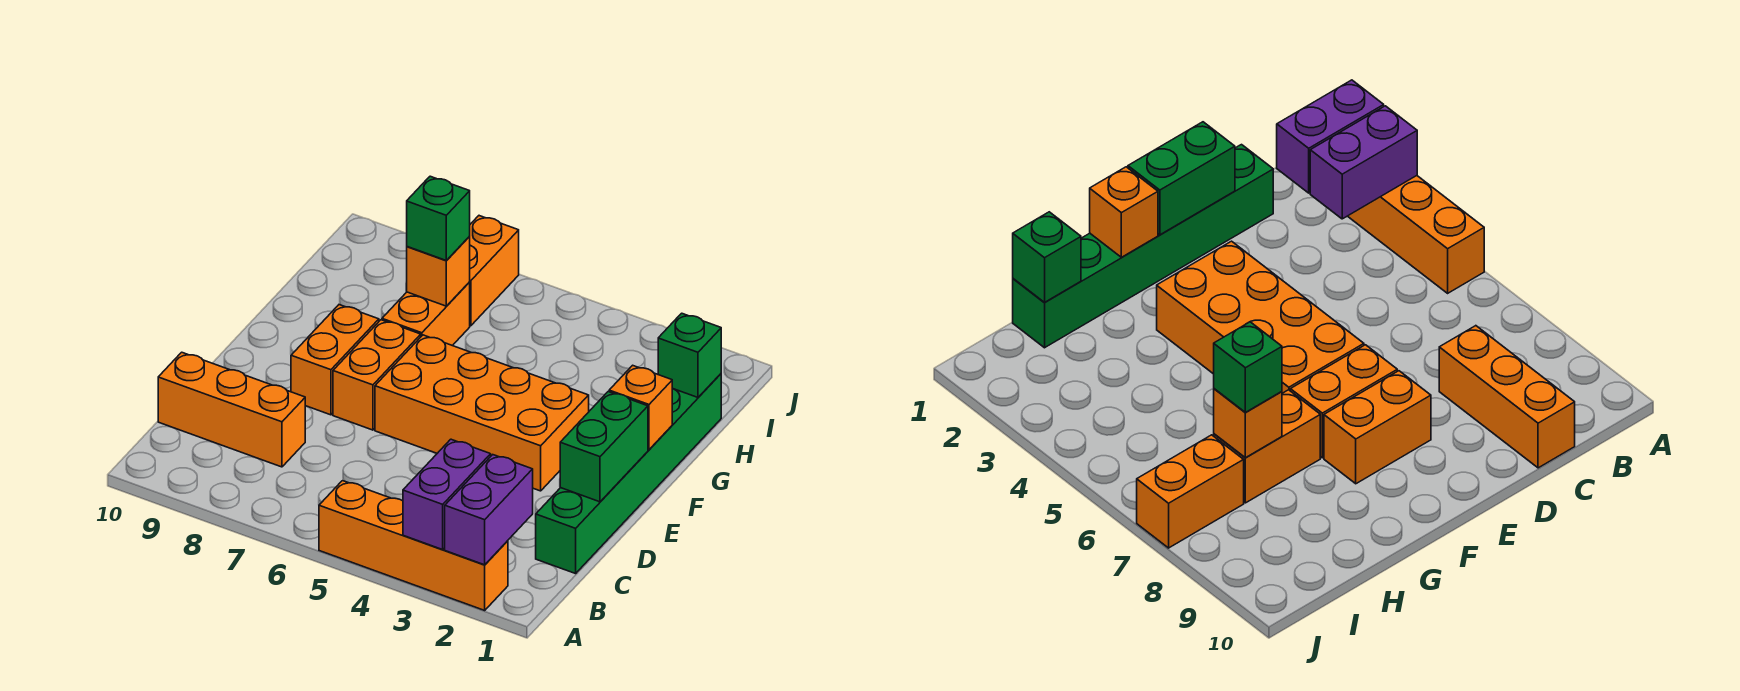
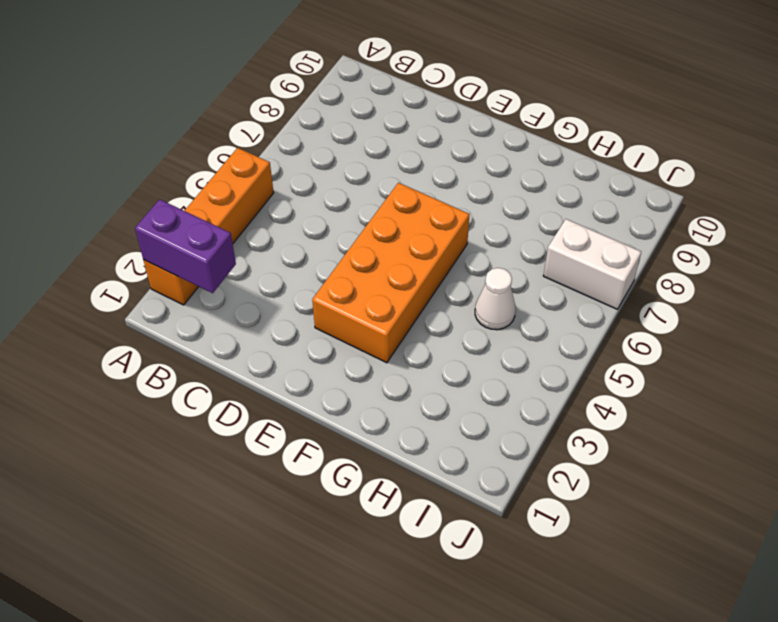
white cone H5 level 1 -> none
white brick I7:J7 level 1 -> orange brick I7:J7 level 1
none -> green brick C1:H1 level 1
none -> orange brick C8:C10 level 1
none -> orange brick E7:F7 level 1

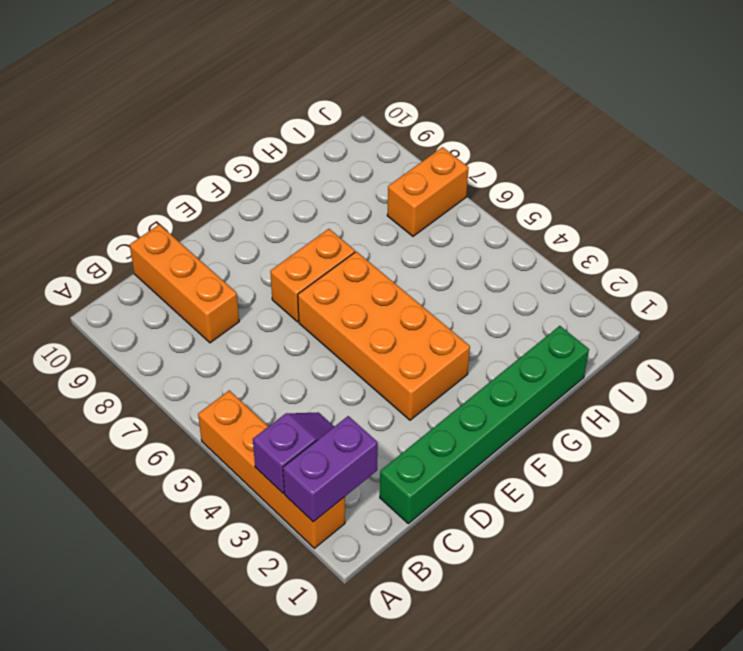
purple slope A3:B3 level 2 top A -> purple brick A3:B3 level 2
none -> orange brick E8:F8 level 1
none -> orange brick G7:H7 level 1
none -> green brick D1:E1 level 2

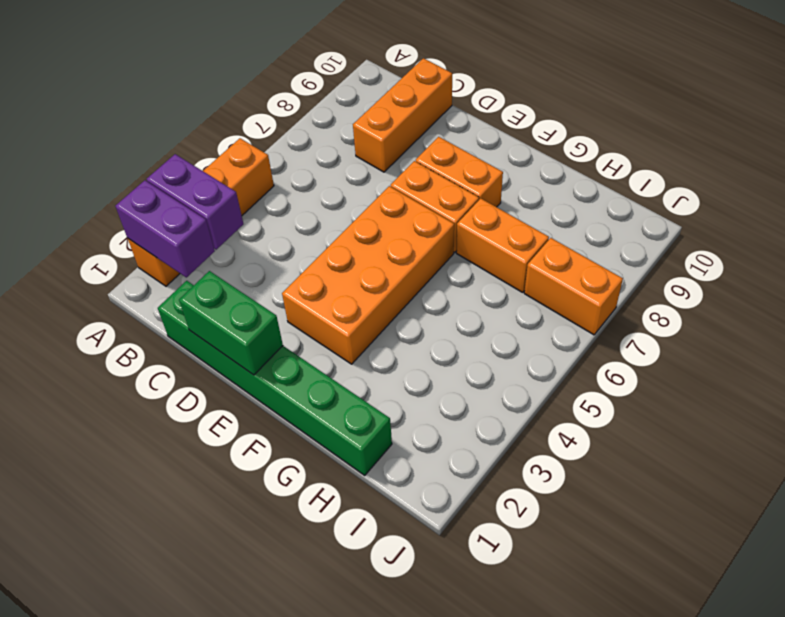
none -> orange brick F1 level 2
none -> green brick H1 level 2
none -> orange brick H7 level 2

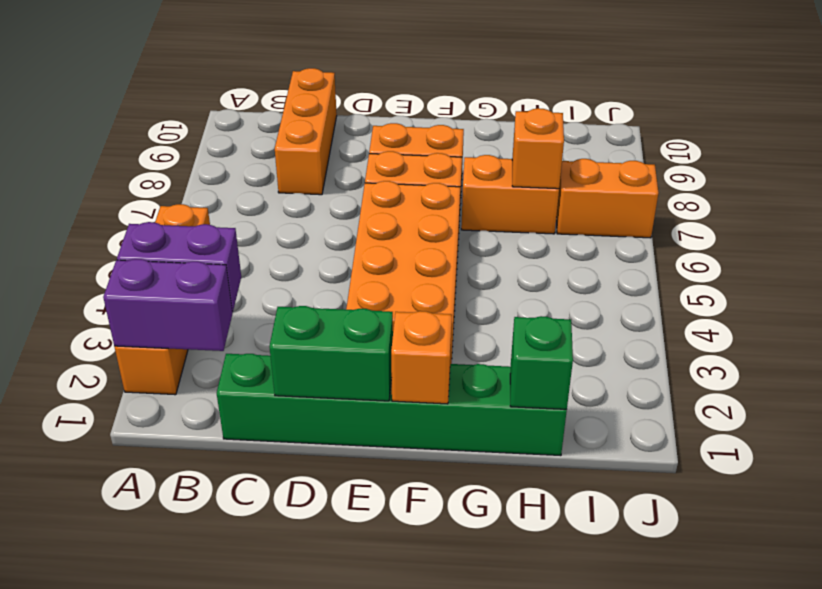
none -> green brick H7 level 3

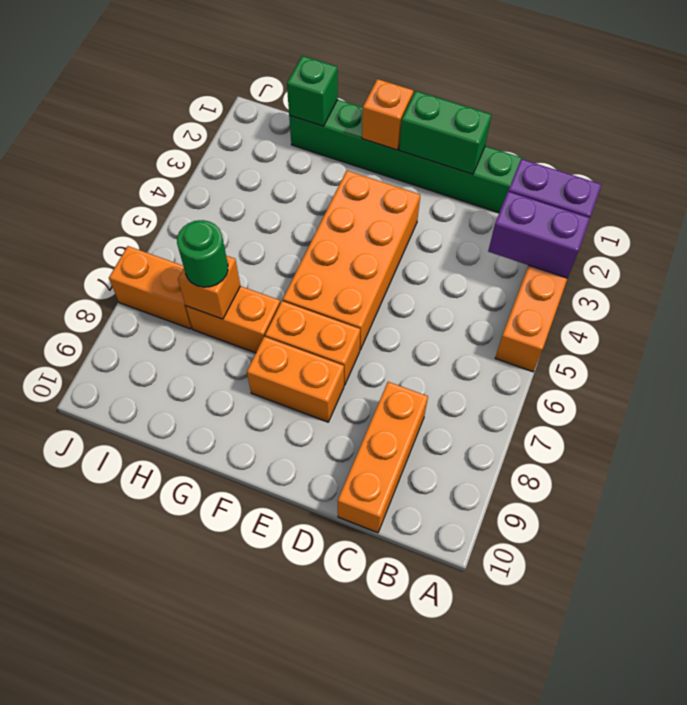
green round brick H7 level 3 -> green brick H7 level 3

